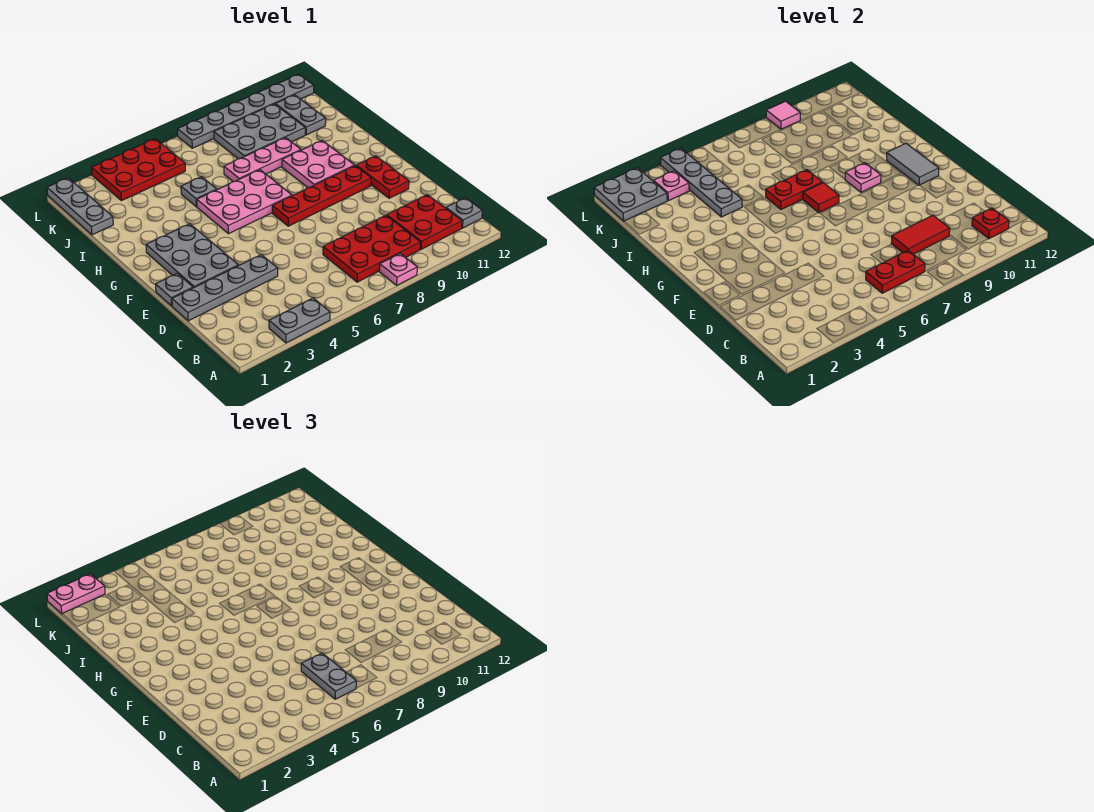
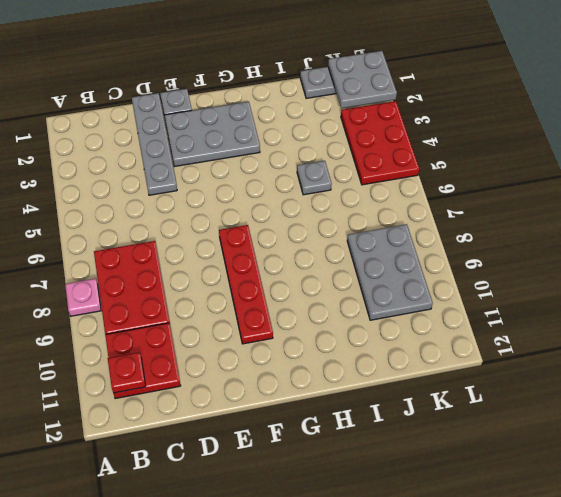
none -> grey plate A3:A4 level 1
none -> grey plate B12 level 1
none -> red plate E11:F11 level 1
none -> pink plate G5:H7 level 1

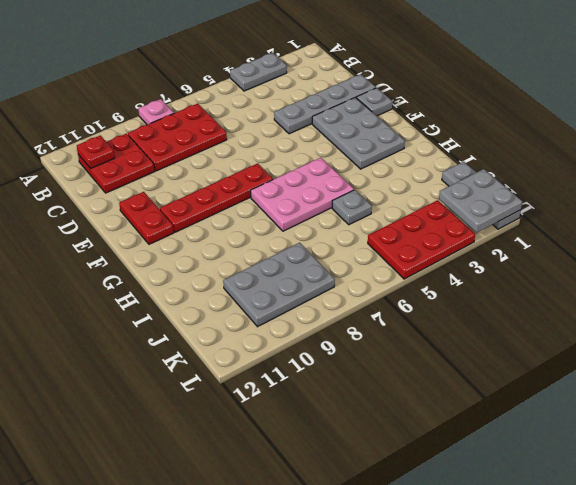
none -> grey plate B12 level 1
none -> pink plate G9:H10 level 1
none -> pink plate I7:I9 level 1
none -> grey plate J11:K11 level 1

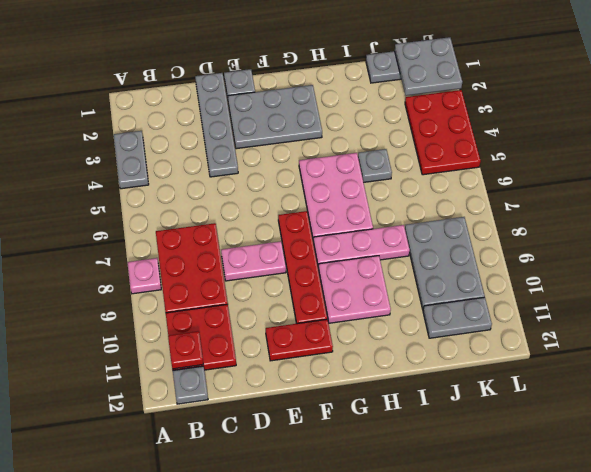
pink plate D8:E8 level 1 -> pink plate L1:L2 level 3
pink plate G8:I8 level 1 -> pink plate I7:I9 level 1
none -> grey plate L7:L12 level 1
none -> red plate B6:B7 level 2
none -> red tile C8:C9 level 2
none -> grey tile F11:G11 level 2

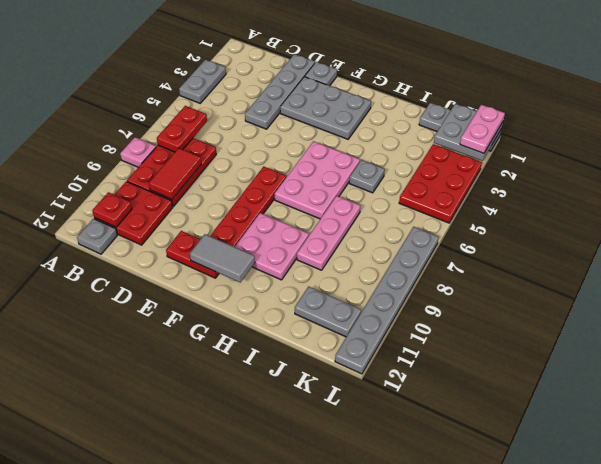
none -> grey plate J8:K10 level 1
none -> red tile G7 level 2
none -> pink plate G9 level 2
none -> red plate H6:H7 level 2

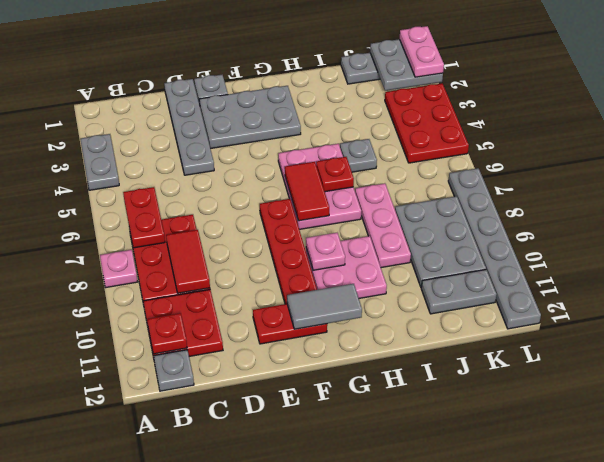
red tile G6:G7 level 2 -> red tile G7 level 2
red plate H6 level 2 -> red plate H6:H7 level 2
none -> grey plate I4:L4 level 2
none -> pink plate K3 level 2
none -> pink tile L9 level 2
none -> grey plate B6:C6 level 3

